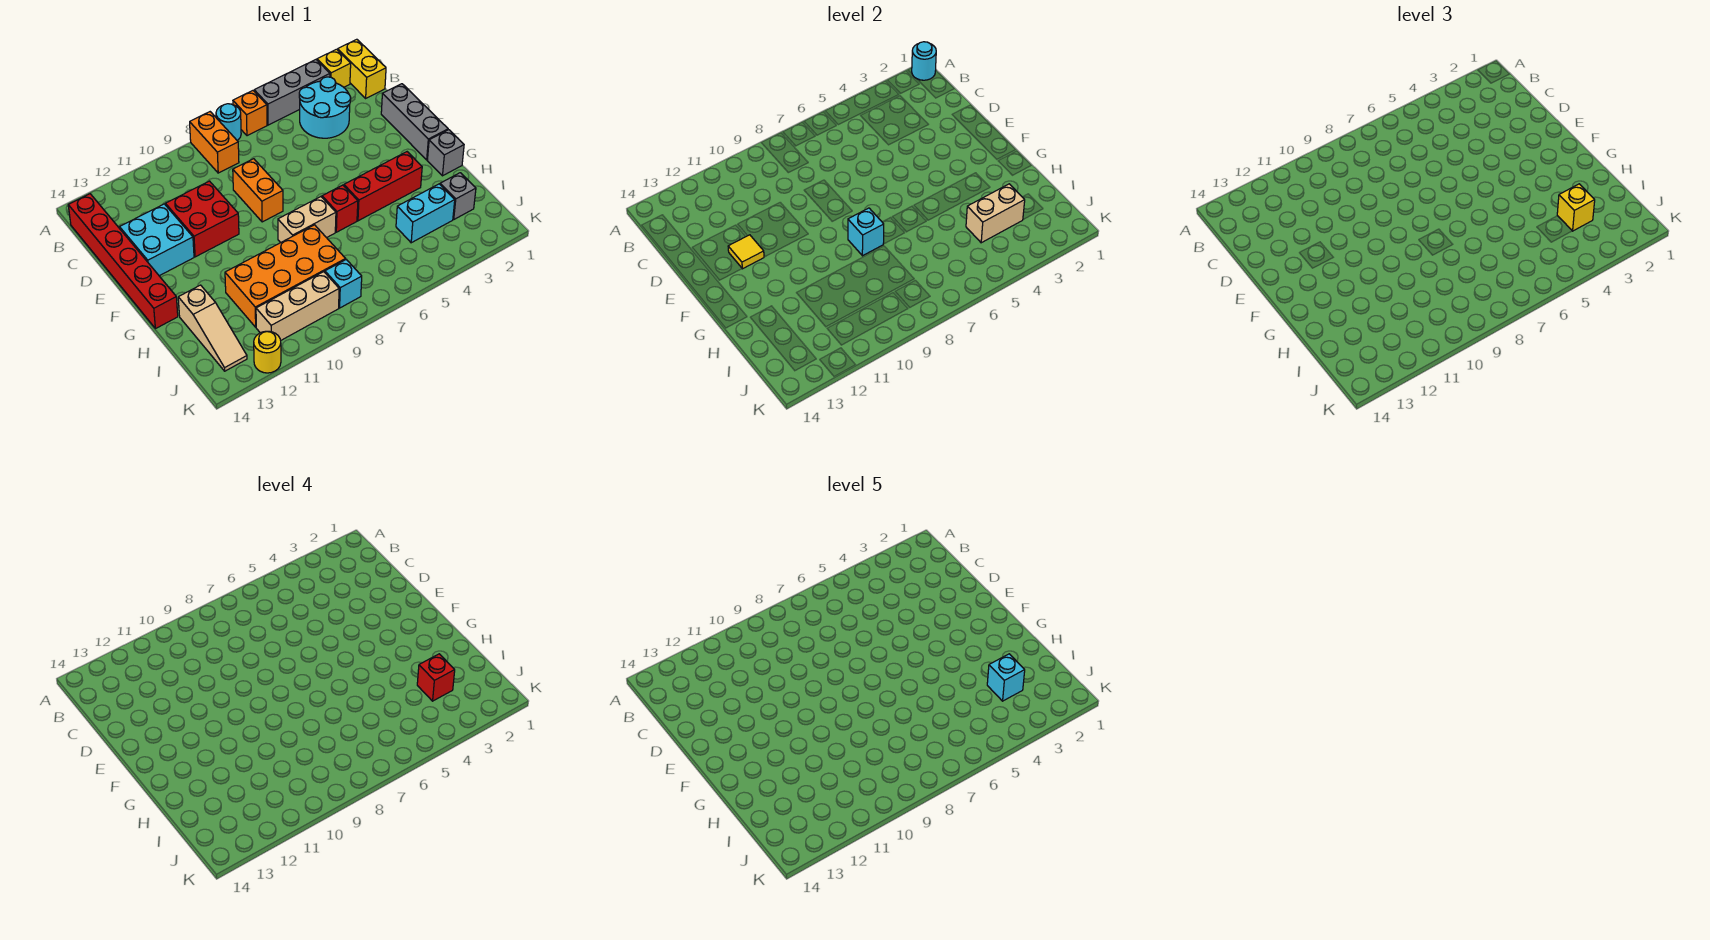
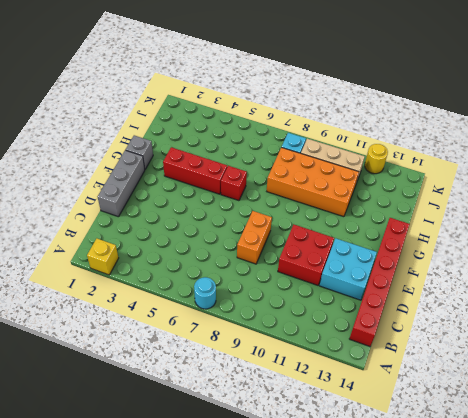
none -> yellow brick A1:B1 level 1
none -> grey brick A3:A5 level 1
none -> orange brick A6 level 1
none -> orange brick A8:B8 level 1

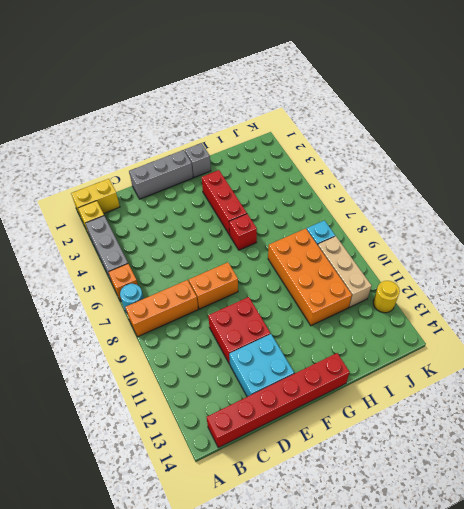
orange brick A8:C8 level 1 -> orange brick A8:B8 level 1
none -> cyan round brick B3:C4 level 1
none -> tan brick G7:G8 level 1
none -> tan slope H13:J13 level 1 top H
none -> grey brick I2 level 1

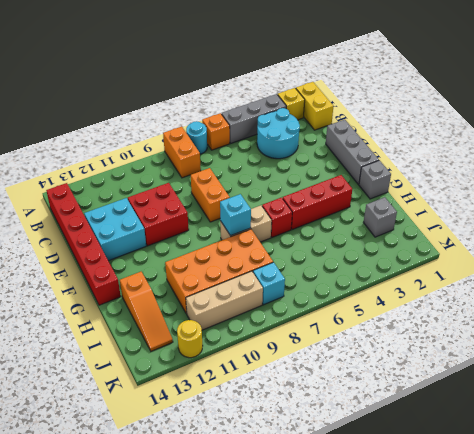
orange slope H13:J13 level 1 top H -> tan slope H13:J13 level 1 top H
none -> cyan brick I3:I4 level 1
none -> cyan round brick A1 level 2
none -> yellow tile E12 level 2
none -> tan brick I3:I4 level 2

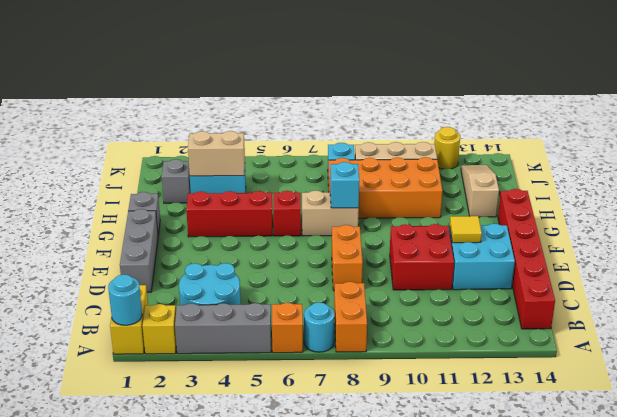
none -> yellow brick I3 level 3
none -> red brick I3 level 4
none -> cyan brick I3 level 5

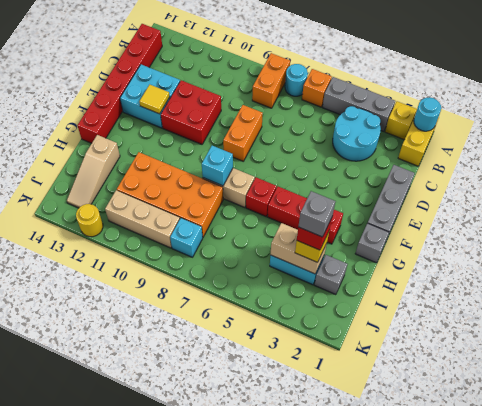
grey brick I3 level 5 -> cyan brick I3 level 5

